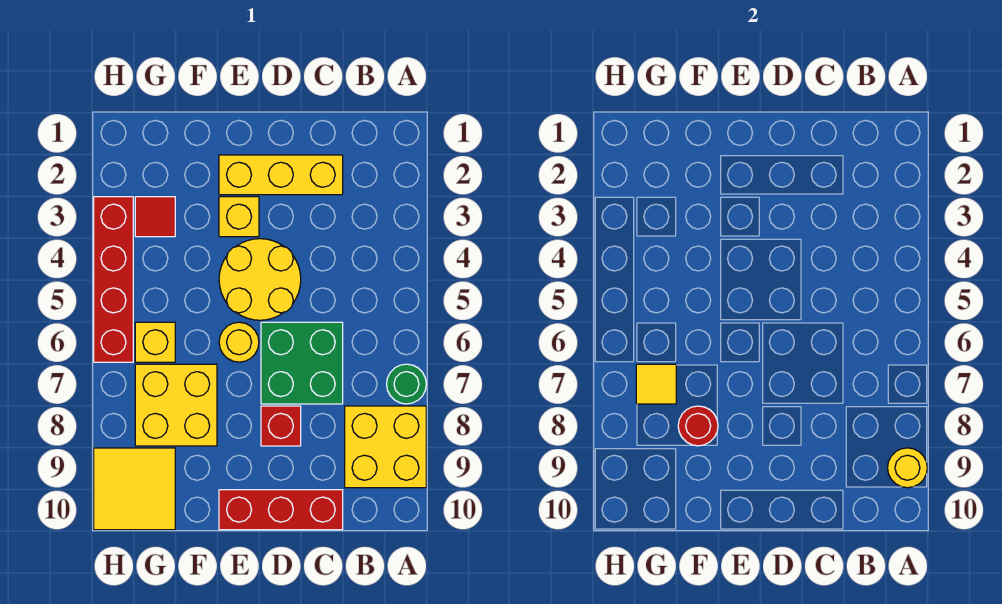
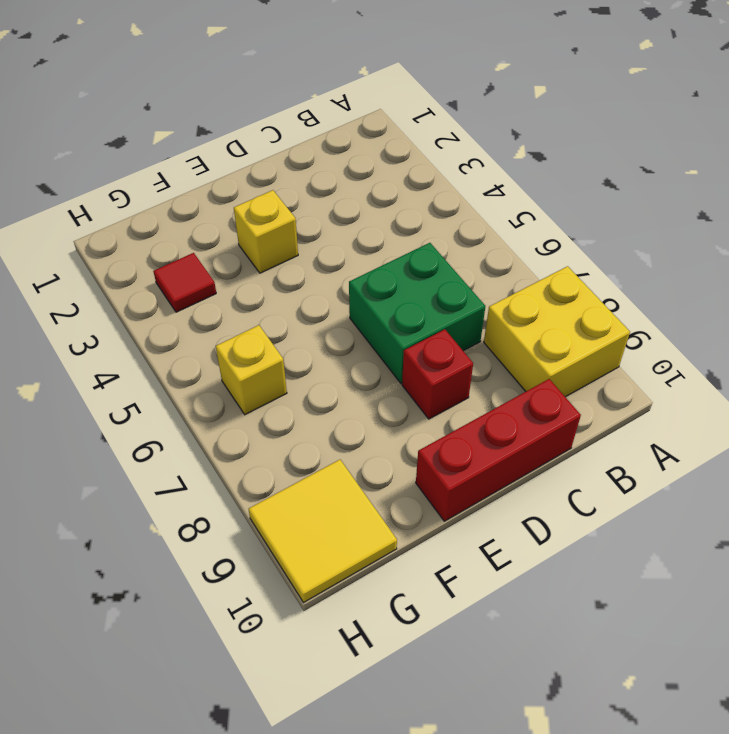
none -> green round brick A7 level 1
none -> yellow brick C2:E2 level 1
none -> yellow round brick D4:E5 level 1

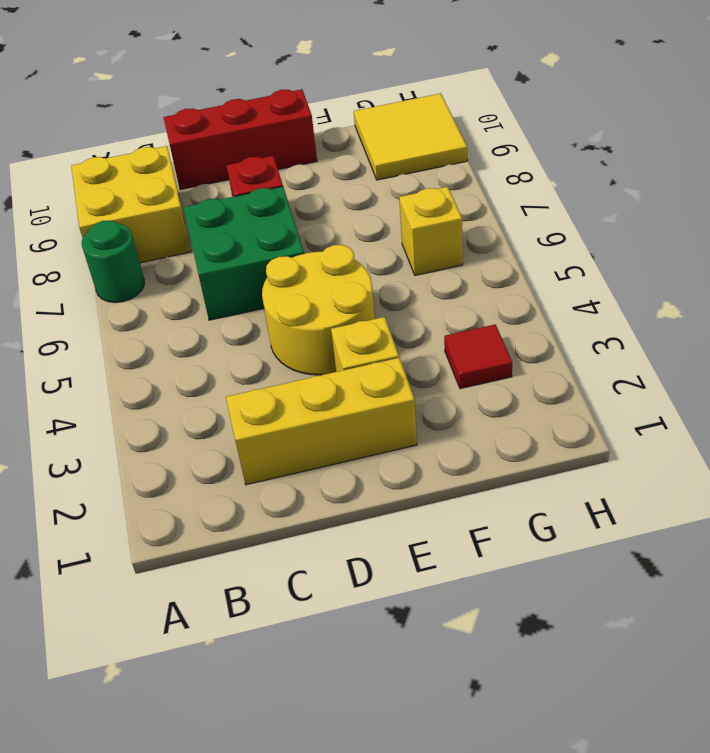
none -> yellow round brick E6 level 1
none -> yellow brick F7:G8 level 1
none -> red brick H3:H6 level 1

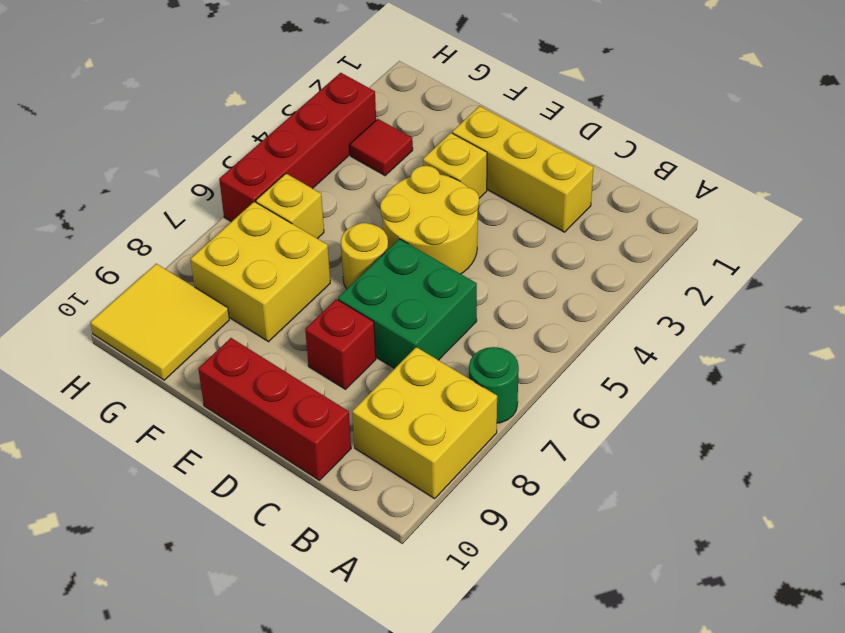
none -> yellow round brick A9 level 2
none -> red round brick F8 level 2
none -> yellow tile G7 level 2

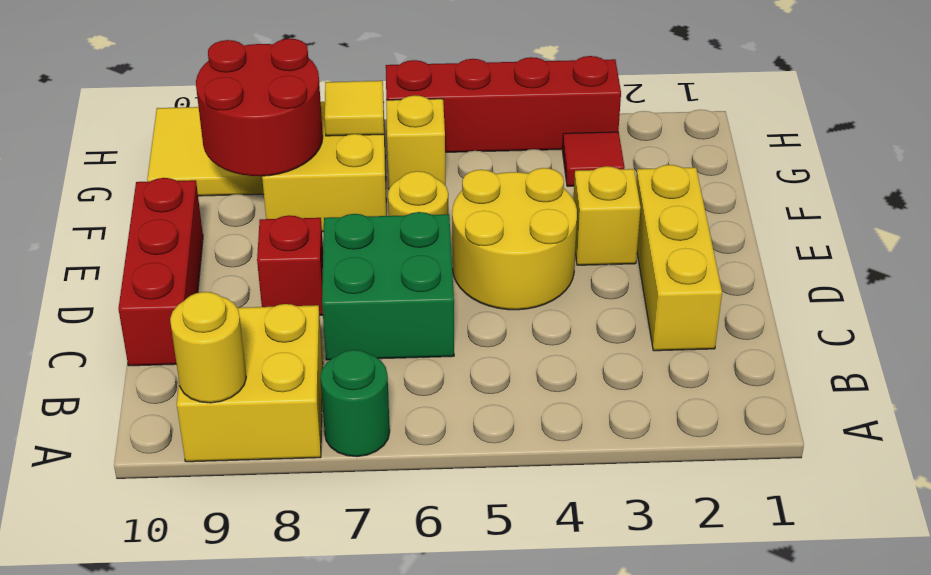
red round brick F8:G9 level 2 -> red round brick F8 level 2

